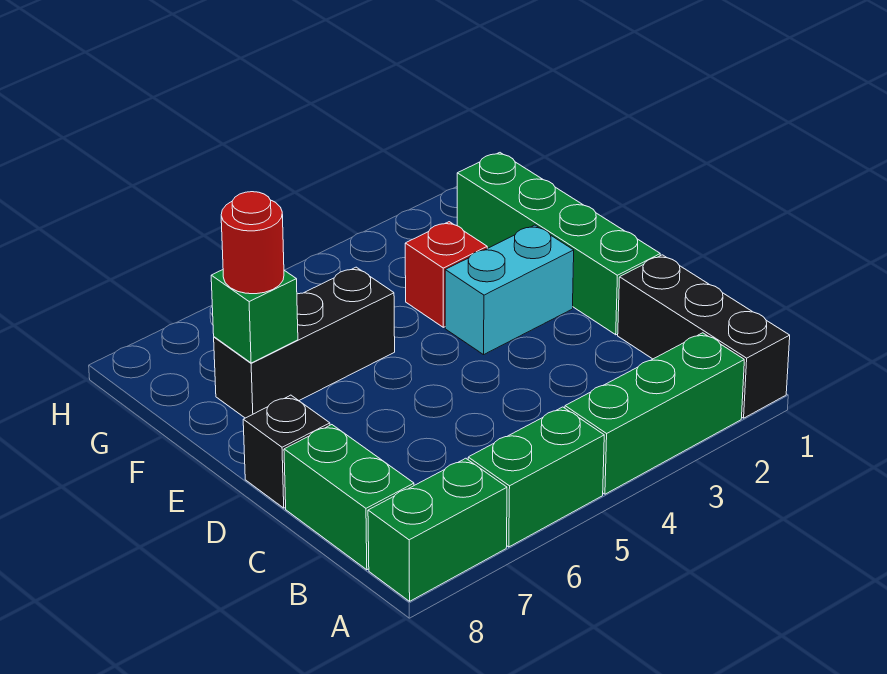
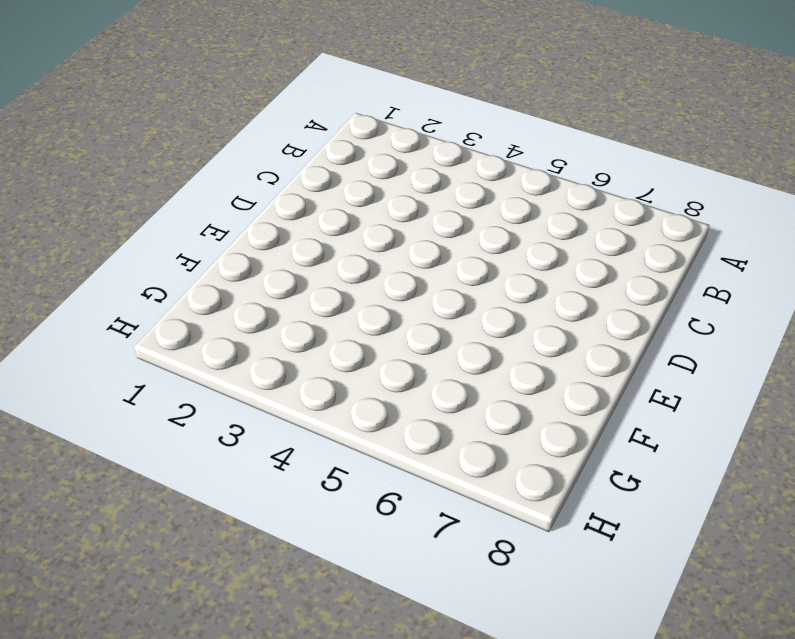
none -> black brick A1:C1 level 1
none -> green brick A2:A4 level 1
none -> green brick A5:A6 level 1

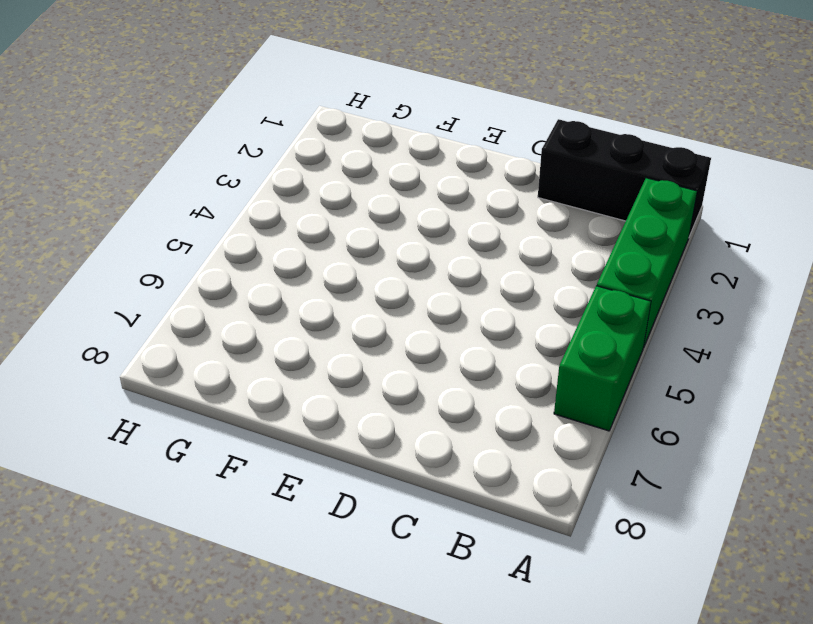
none -> green brick A7:A8 level 1
none -> green brick B8:C8 level 1
none -> green brick D1:G1 level 1

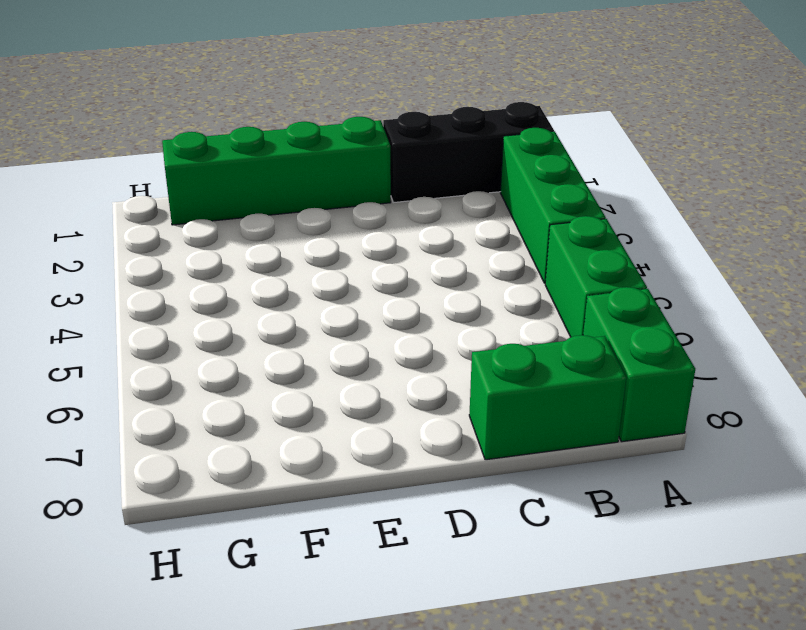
none -> black brick D8 level 1
none -> cyan brick E2:E3 level 1
none -> red brick F3 level 1

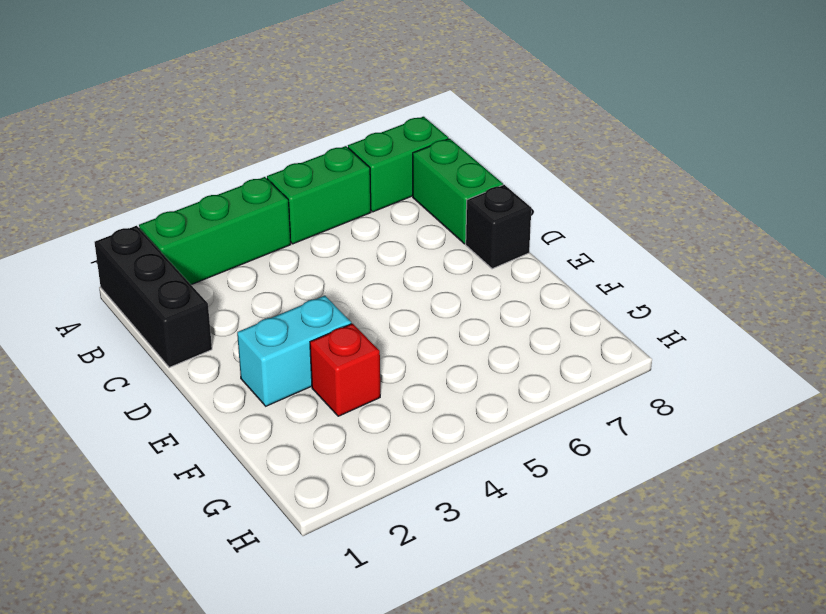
none -> green brick D1:G1 level 1
none -> black brick F5:F7 level 1
none -> green brick F7 level 2

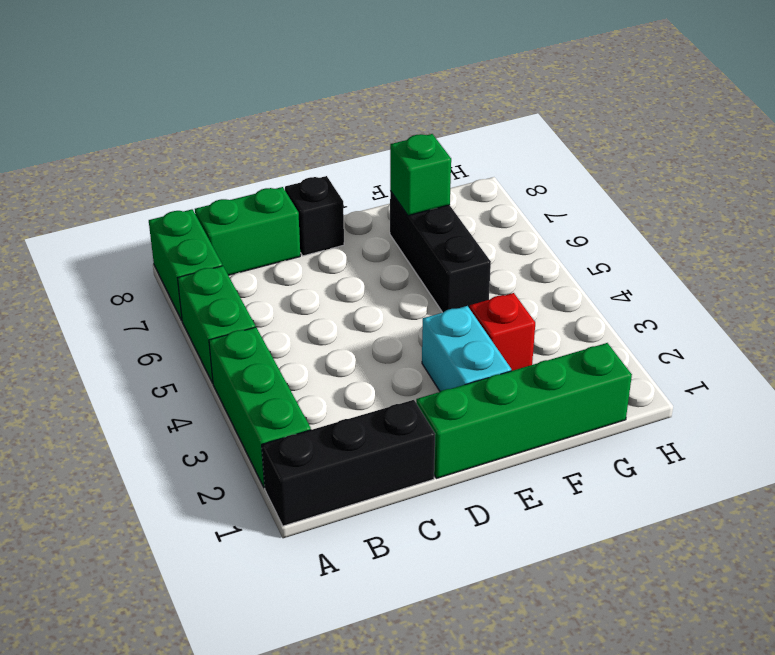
none -> red round brick F7 level 3

